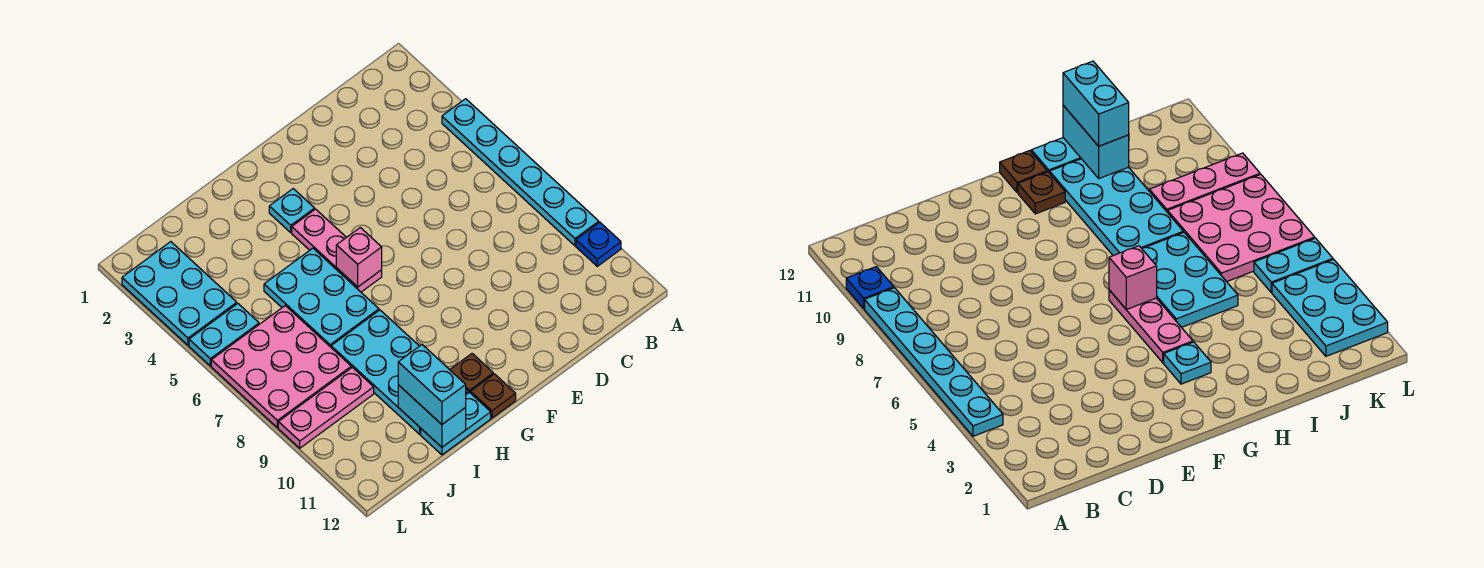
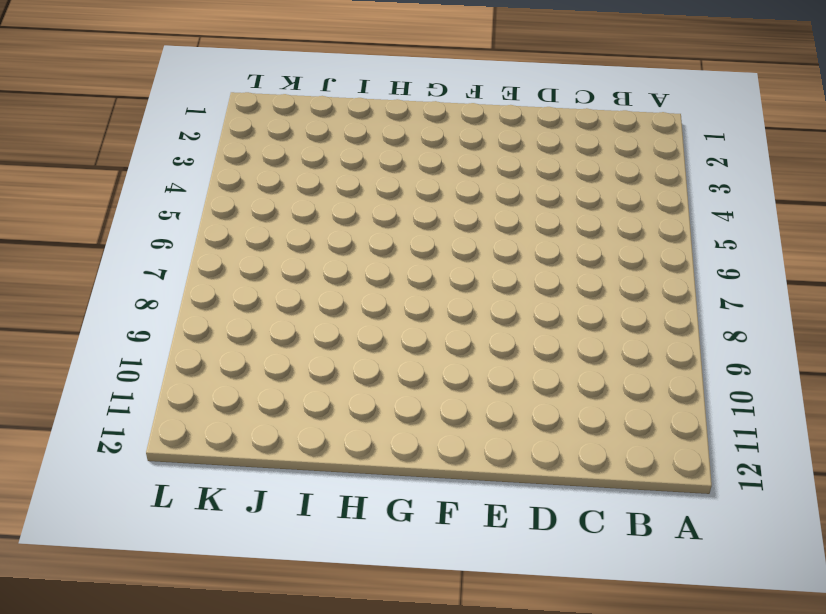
none -> cyan plate A4:A9 level 1
none -> blue plate A10 level 1
none -> cyan plate G3 level 1

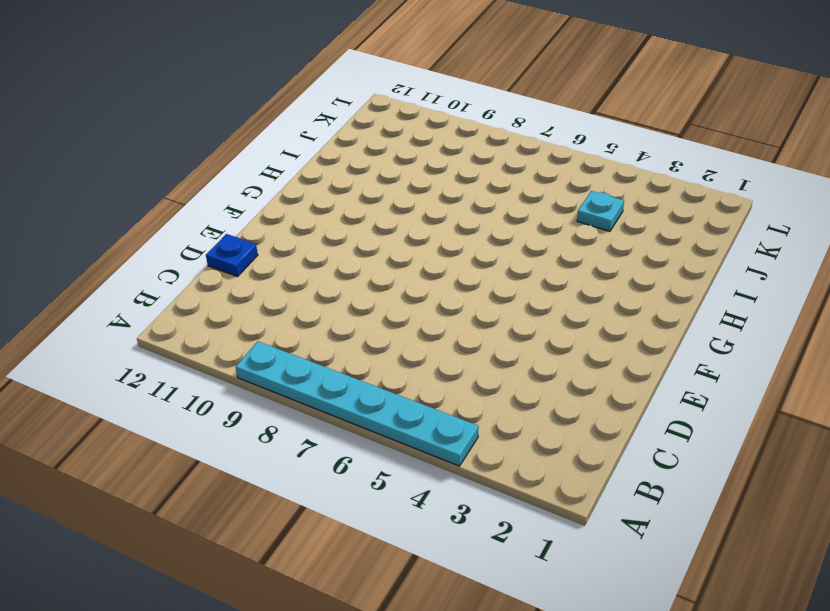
blue plate D12 level 1 -> blue plate A10 level 1
cyan plate J4 level 1 -> cyan plate G3 level 1
none -> pink plate G4:G6 level 1
none -> brown plate G11 level 1
none -> brown plate G12 level 1

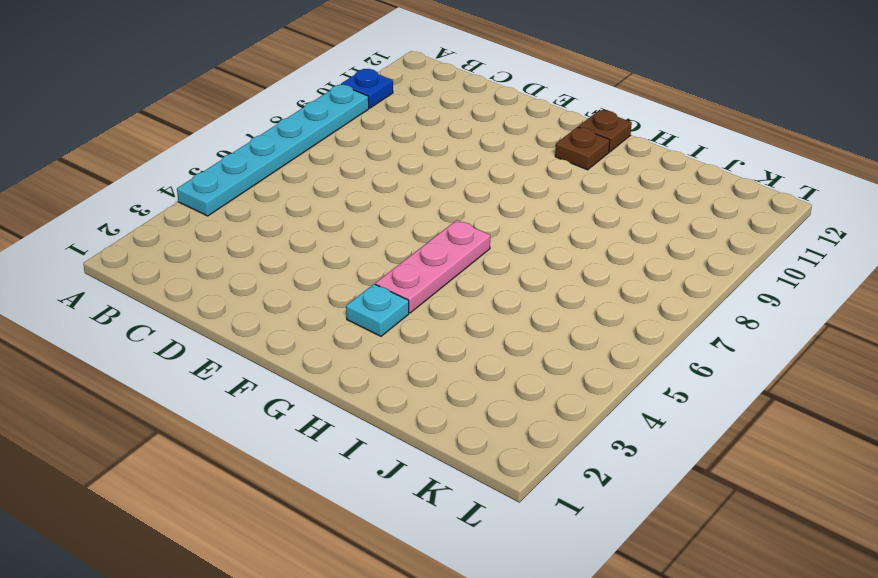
none -> cyan plate H5:I7 level 1
none -> cyan plate H8:I11 level 1
none -> cyan plate H12:I12 level 1

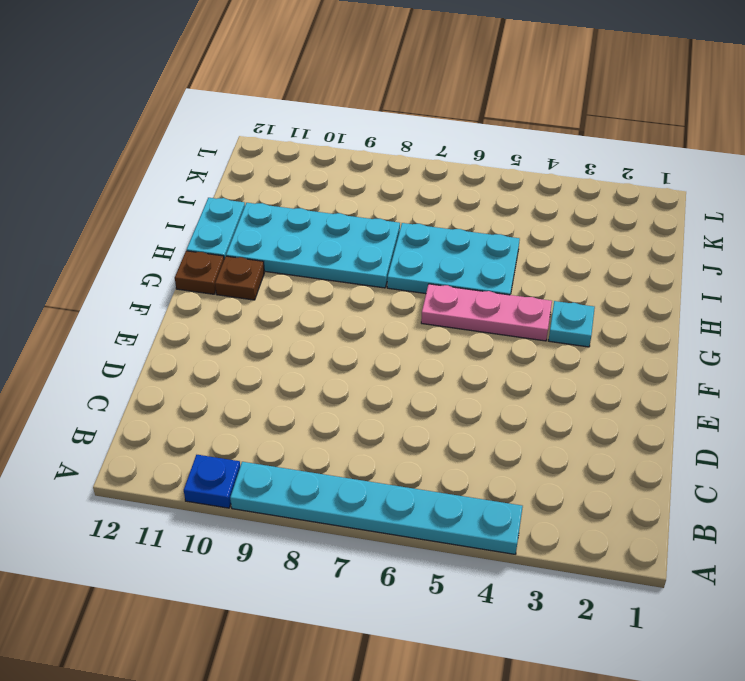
none -> pink plate J6:L8 level 1
none -> pink plate J9:L9 level 1
none -> cyan plate K2:L4 level 1

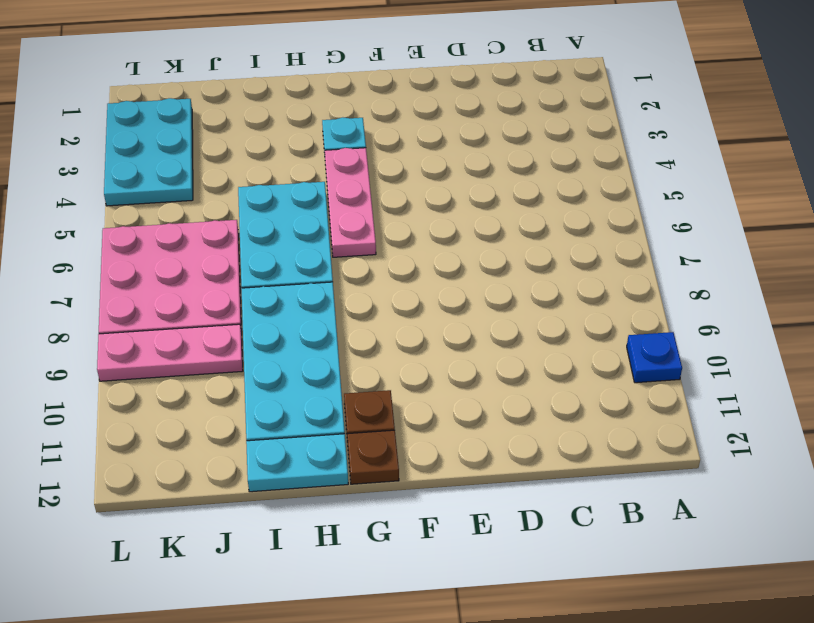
none -> cyan plate A4:A9 level 1
none -> cyan plate K5:L5 level 1
none -> pink brick G6 level 2

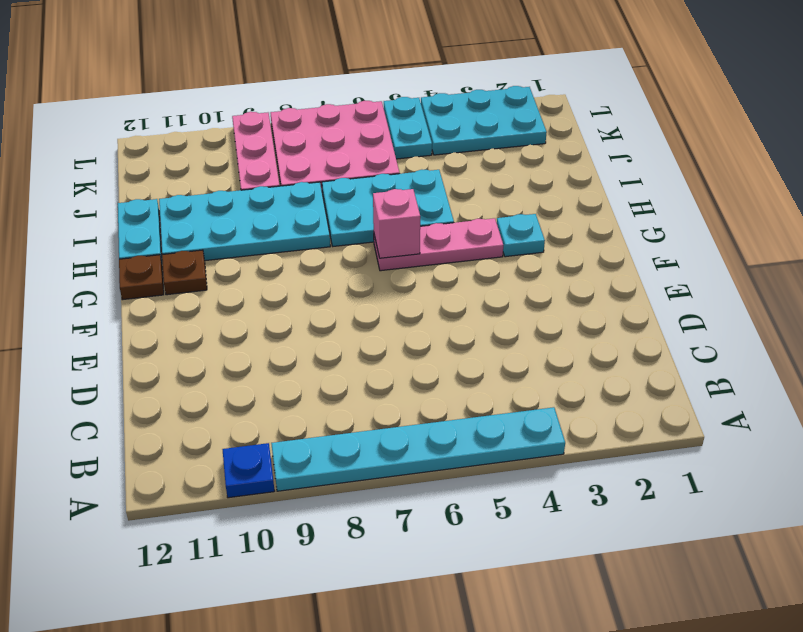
none -> cyan brick I11:I12 level 2
none -> cyan brick I11:I12 level 3

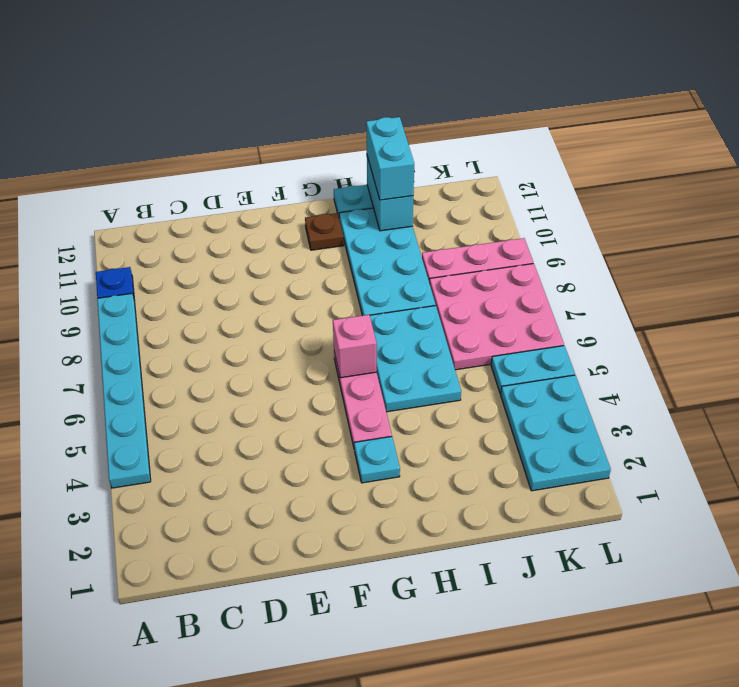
none -> brown plate G12 level 1

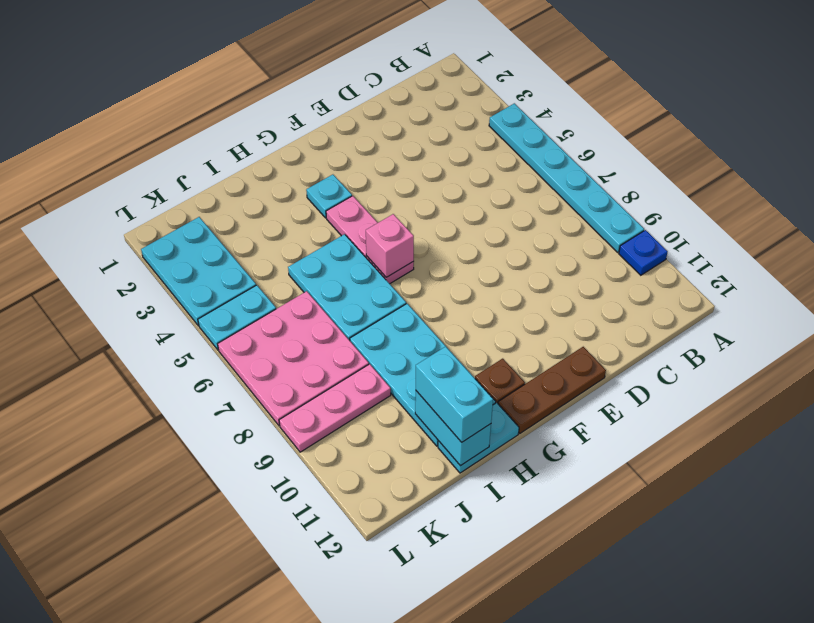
brown plate E12:G12 level 1 -> brown plate G12 level 1

